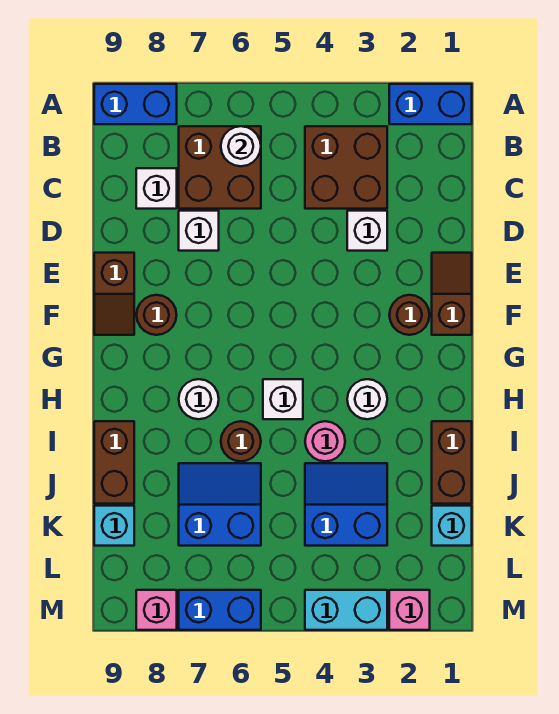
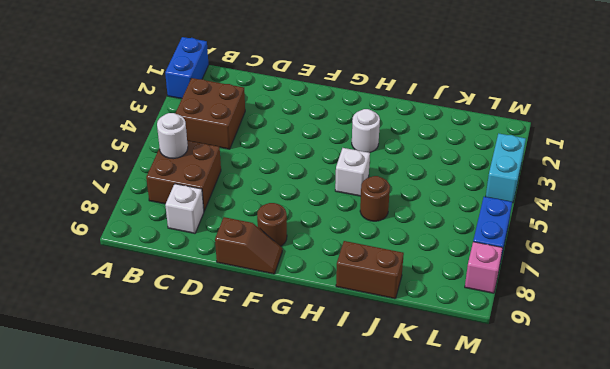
none -> blue brick A8:A9 level 1
none -> white brick D3 level 1
none -> white brick D7 level 1

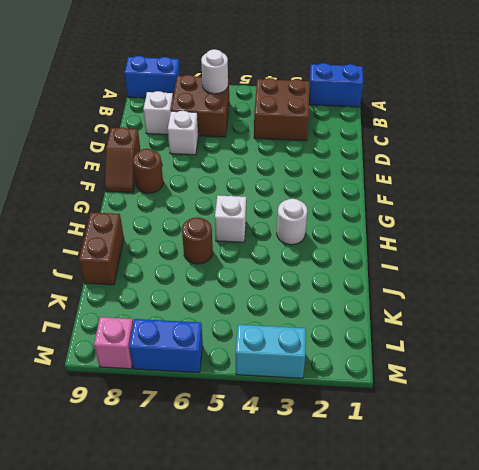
none -> white brick D3 level 1
none -> brown slope E1:F1 level 1 top F
none -> brown round brick F2 level 1

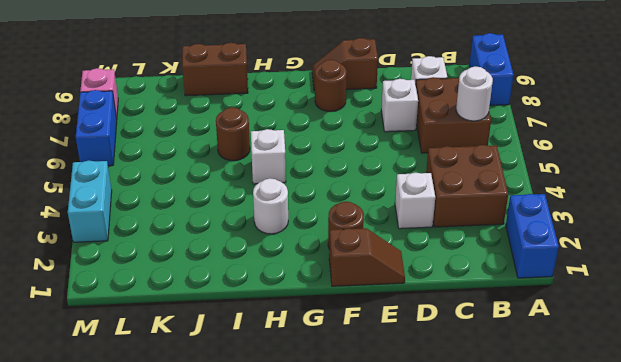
none -> white round brick H7 level 1
none -> brown brick I1:J1 level 1
none -> pink round brick I4 level 1

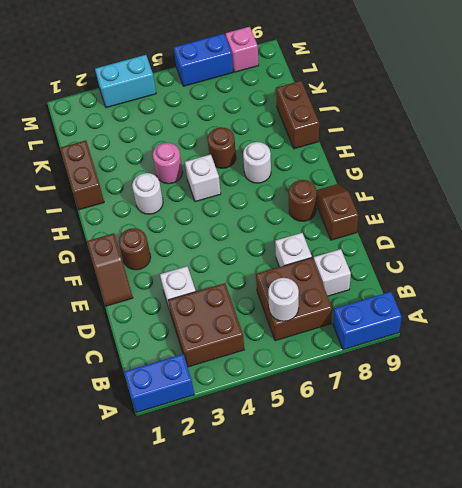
none -> blue slope J3:K4 level 1 top K
none -> blue slope J6:K7 level 1 top K
none -> cyan brick K1 level 1

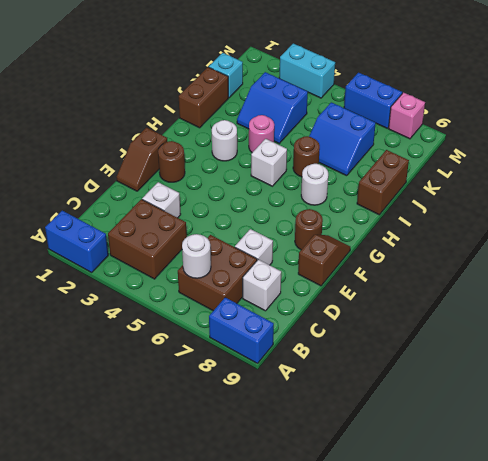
none -> cyan brick K9 level 1
none -> pink brick M2 level 1

